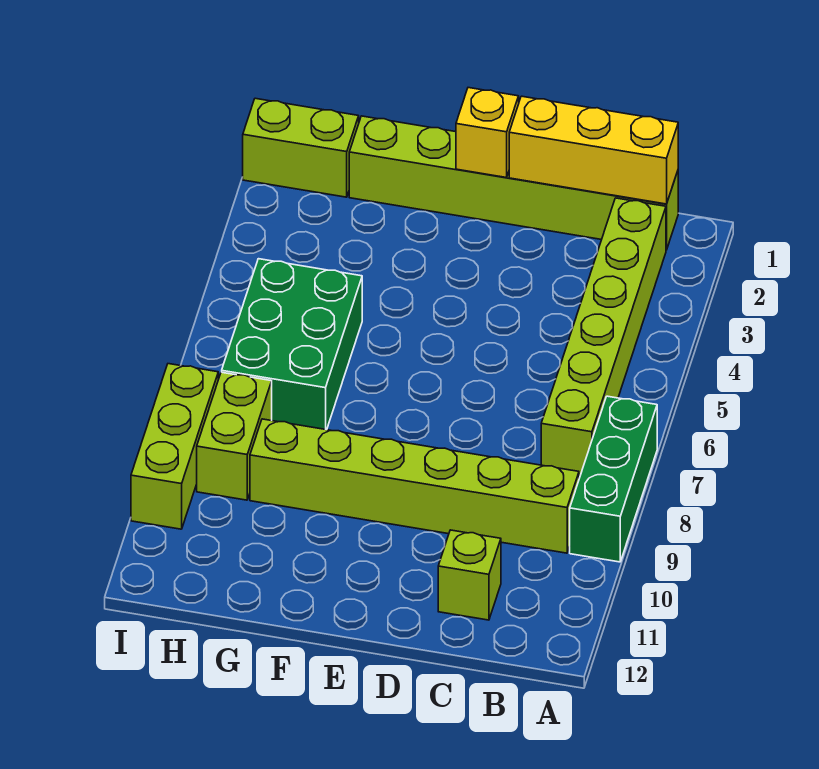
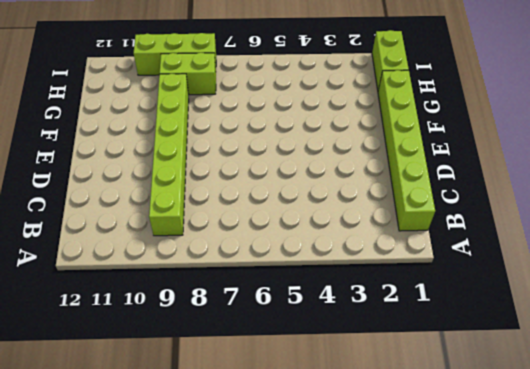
none -> green brick A7:A9 level 1
none -> lime brick B2:B7 level 1

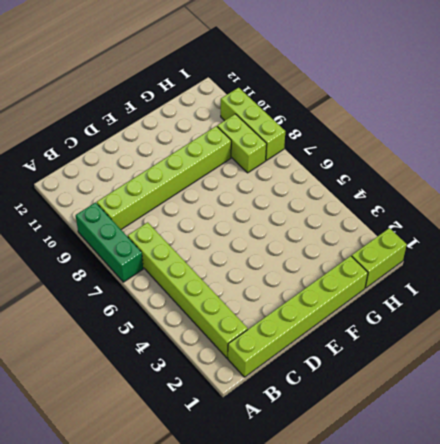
none -> lime brick C11 level 1
none -> green brick G5:H7 level 1

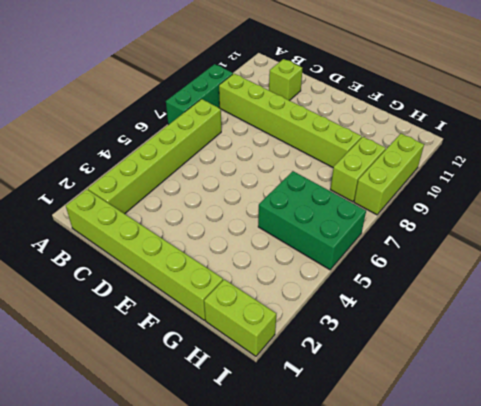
green brick G5:I6 level 1 -> green brick G5:H7 level 1
none -> yellow brick B1:D1 level 2
none -> yellow brick E1 level 2

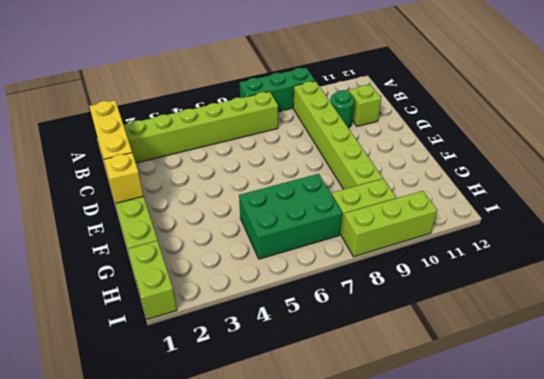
green round brick C10 level 1 -> none

